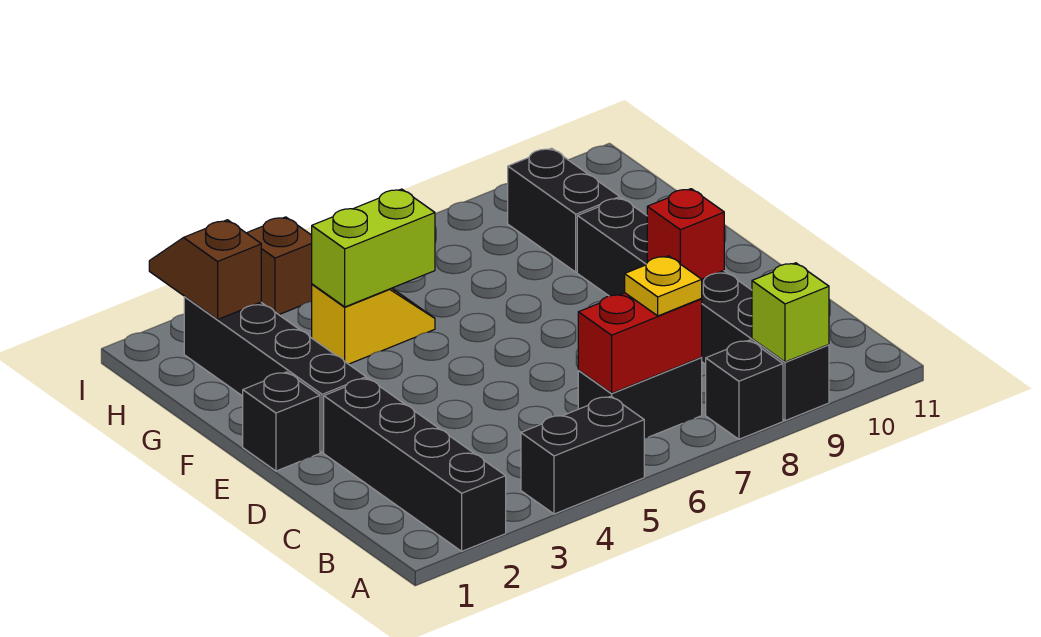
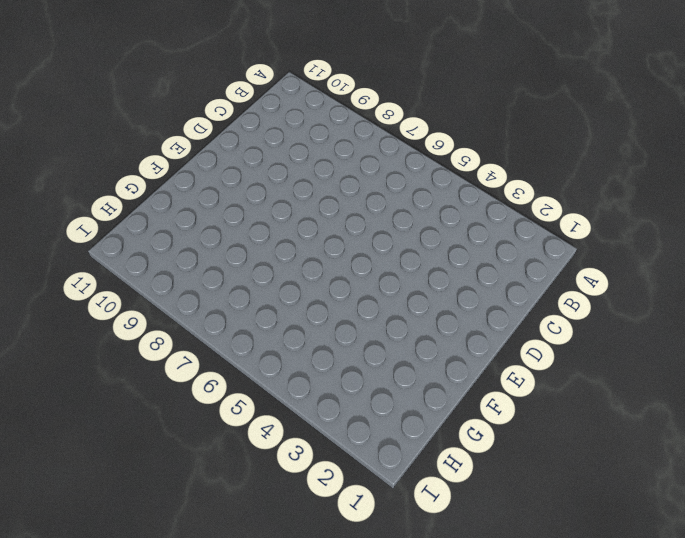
none -> black brick A2:D2 level 1
none -> black brick A4:A5 level 1
none -> black brick A8 level 1

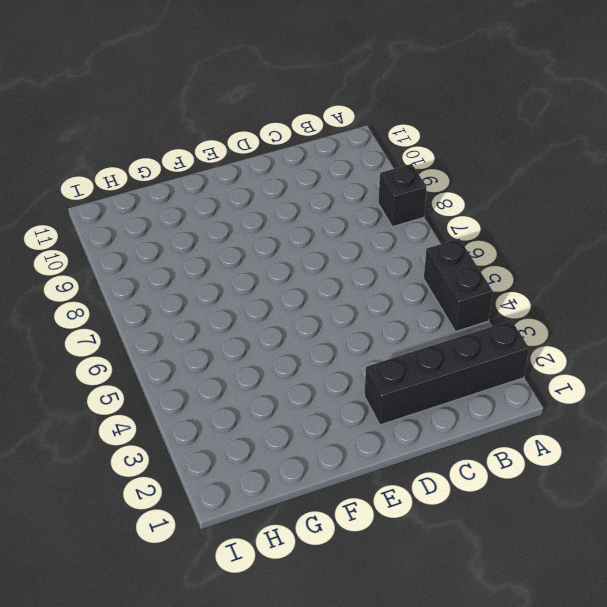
none -> black brick A9:F9 level 1
none -> black brick B6:B7 level 1
none -> black brick E1 level 1

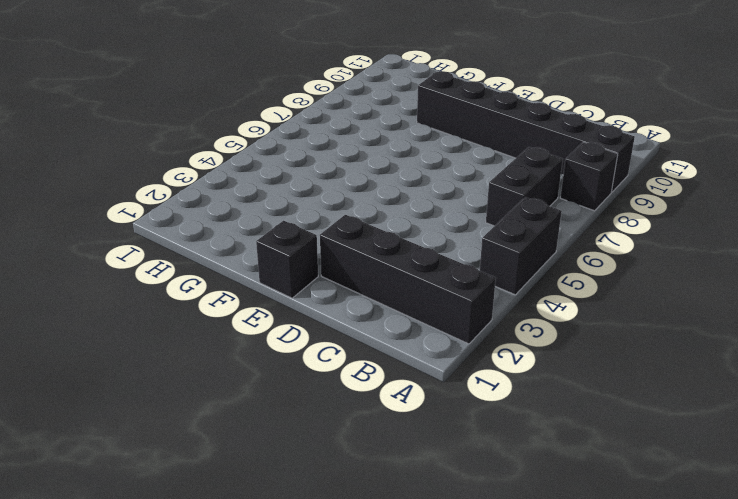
none -> black brick E2:H2 level 1
none -> yellow slope G4:G5 level 1 top 4
none -> black brick G9:H9 level 1

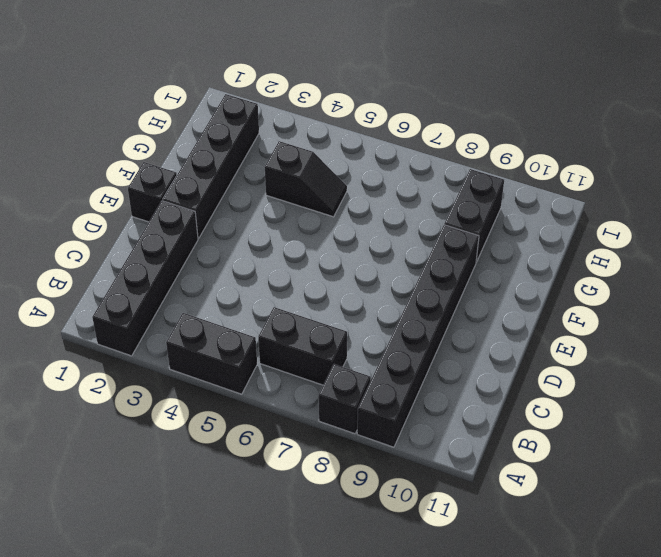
black slope G4:G5 level 1 top 4 -> yellow slope G4:G5 level 1 top 4
none -> brown brick I4 level 1
none -> lime brick A9 level 2
none -> red brick B6:B7 level 2

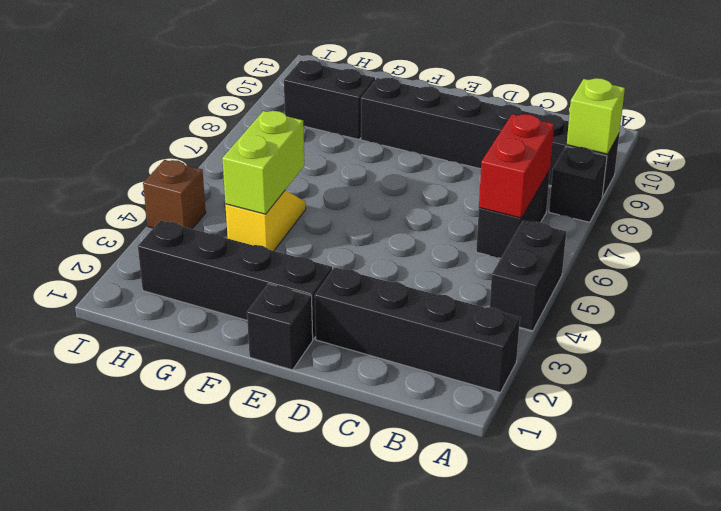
none -> red brick D9 level 2
none -> brown slope H2:I2 level 2 top H
none -> yellow plate B7 level 3

